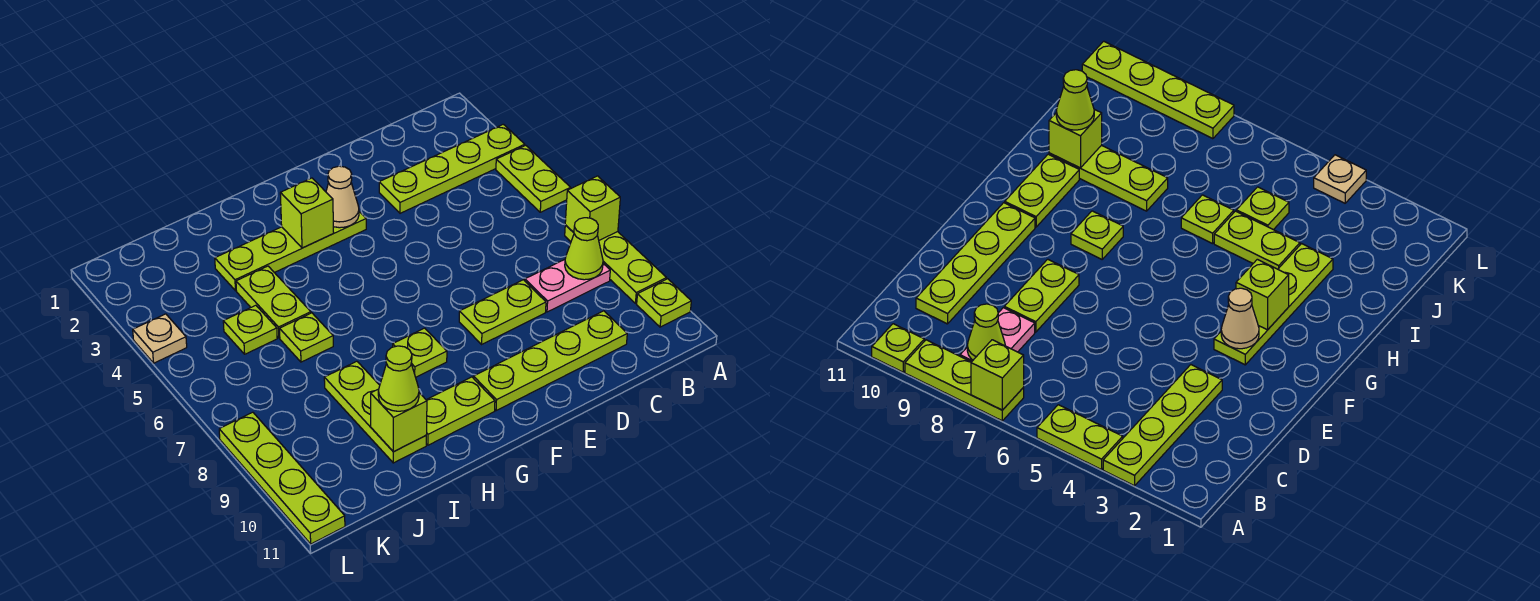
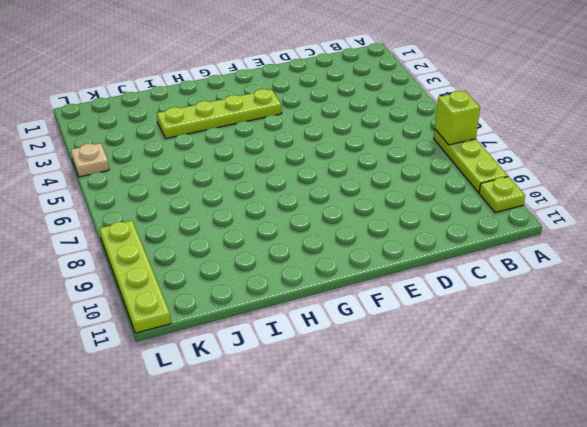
none -> lime plate A3:D3 level 1
none -> lime plate A4:A5 level 1
none -> pink plate B8:C8 level 1

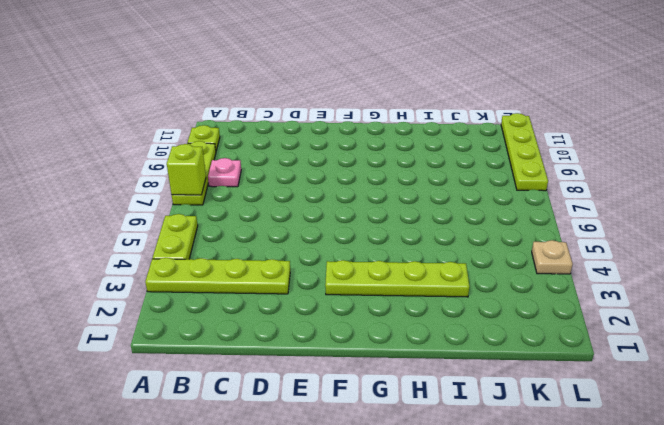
pink plate B8 level 1 -> pink plate B8:C8 level 1
none -> lime plate C10:F10 level 1
none -> lime plate D8:E8 level 1
none -> lime plate G8 level 1

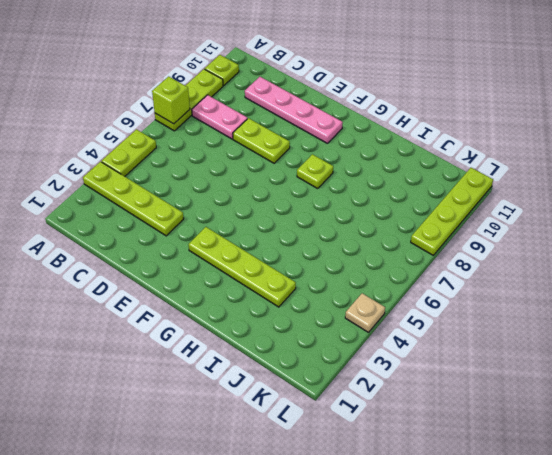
pink plate C10:F10 level 1 -> lime plate C10:F10 level 1
none -> lime plate G10:H10 level 1
none -> lime plate I4:I5 level 1
none -> lime plate I6 level 1

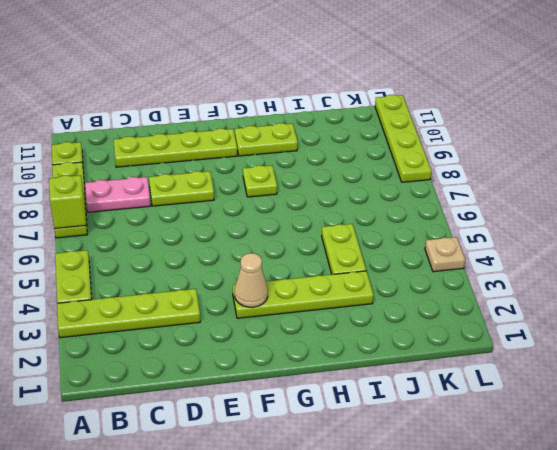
none -> lime plate I6 level 1
none -> lime plate I8:I10 level 1
none -> lime plate J5 level 1

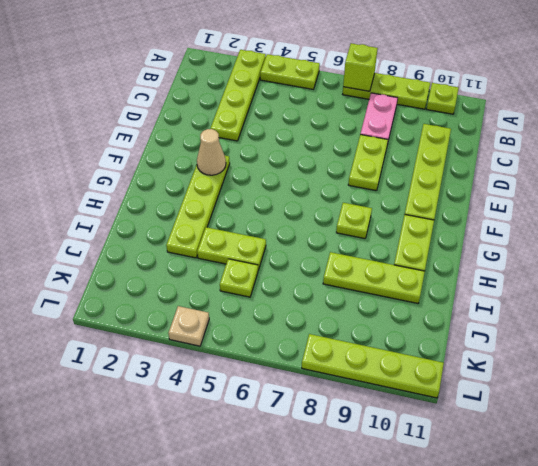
none -> lime plate I6 level 1
none -> lime cone B8 level 2
none -> lime brick G3 level 2

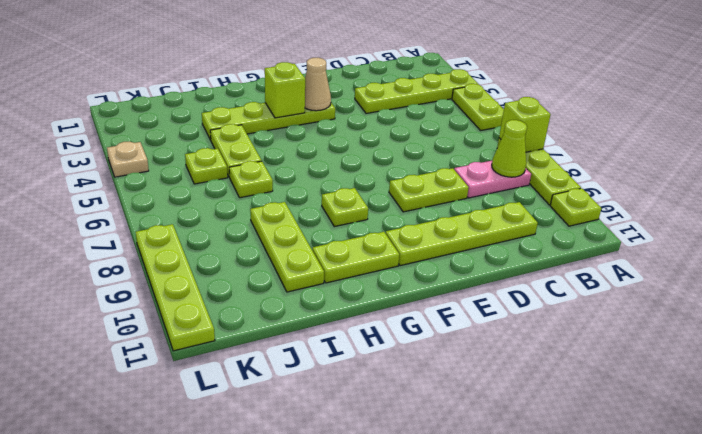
none -> lime brick I10 level 2
none -> lime cone I10 level 3

